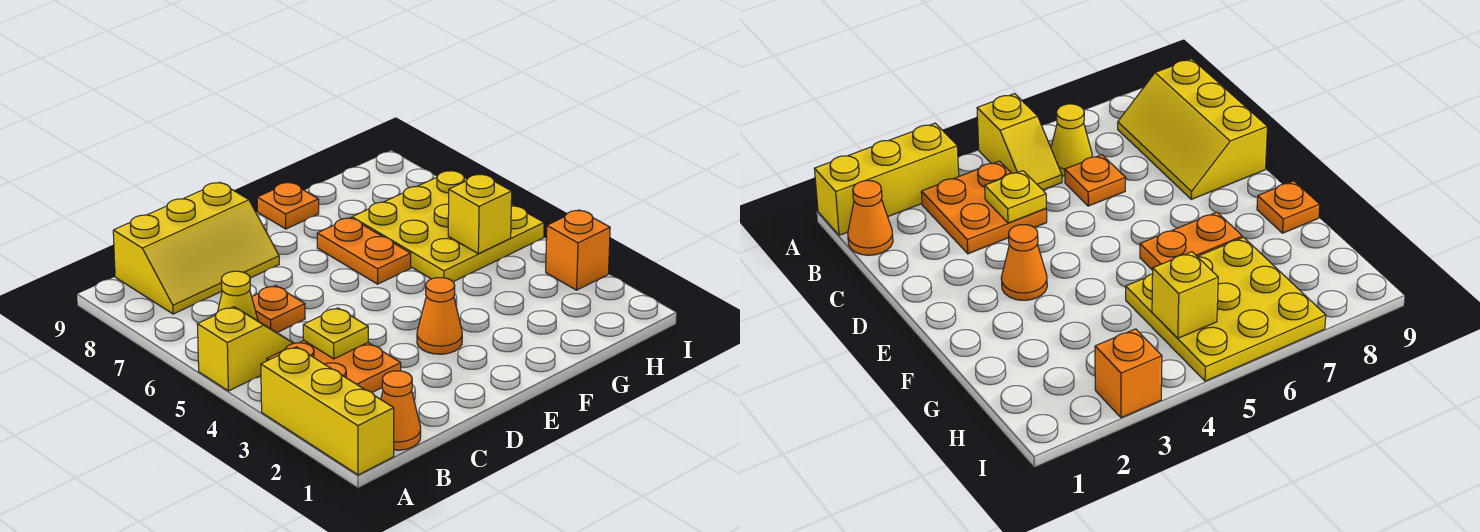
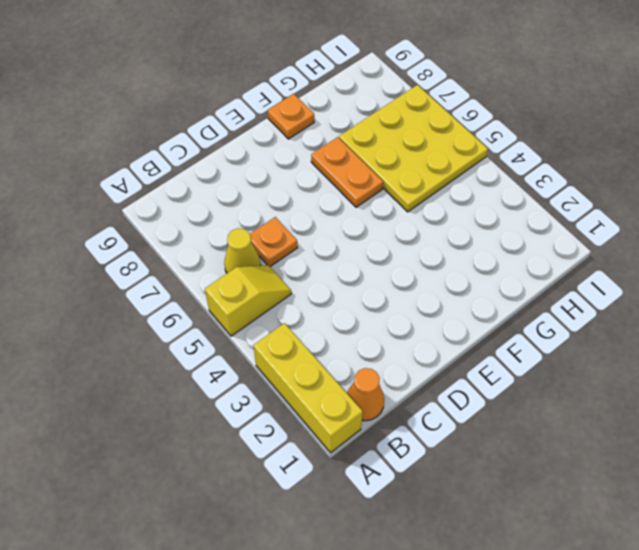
none -> orange plate B3:C4 level 1
none -> yellow slope B8:D9 level 1 top 9
none -> orange cone E3 level 1

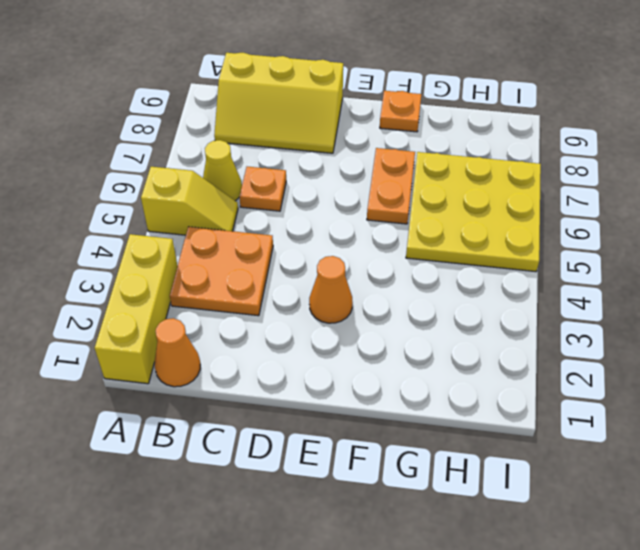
none -> orange brick I3 level 1
none -> yellow plate C4 level 2
none -> yellow brick H5 level 2

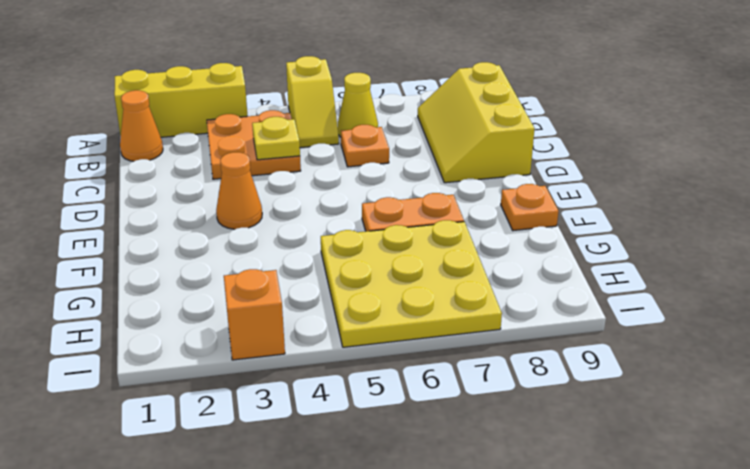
none -> yellow brick H5 level 2

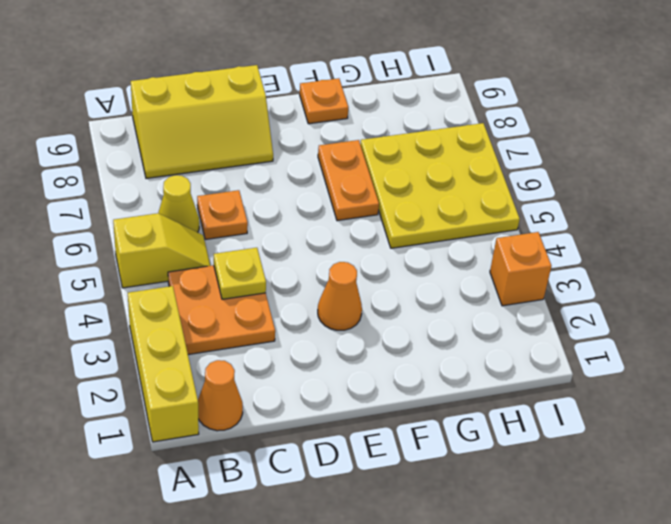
none -> yellow brick H5 level 2

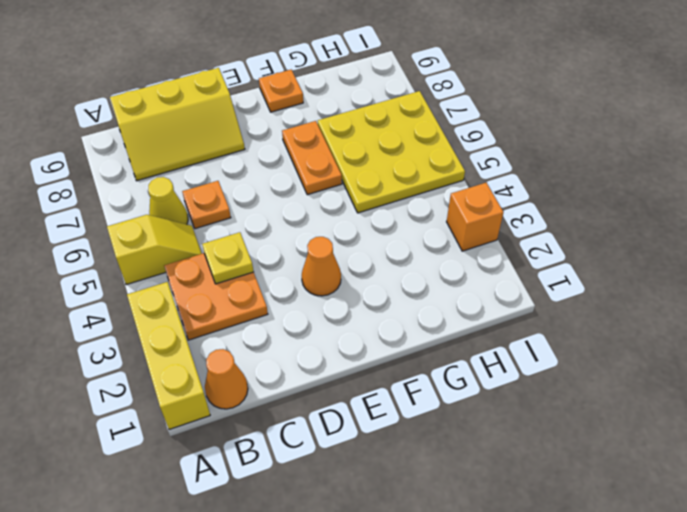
none -> yellow brick H5 level 2

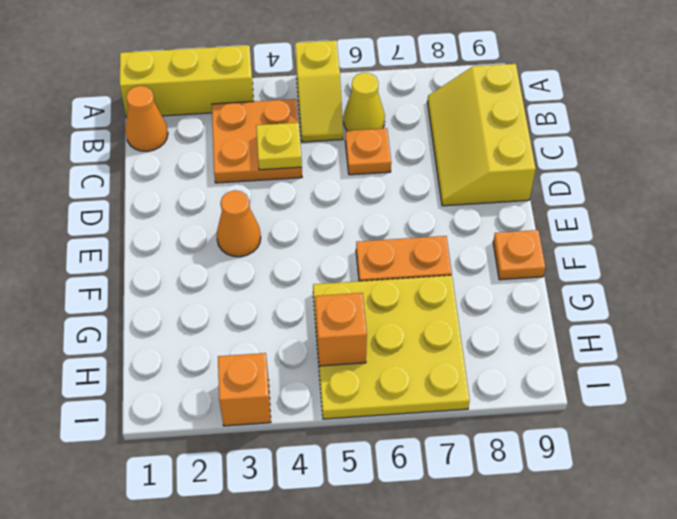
orange brick H5 level 2 -> yellow brick H5 level 2

